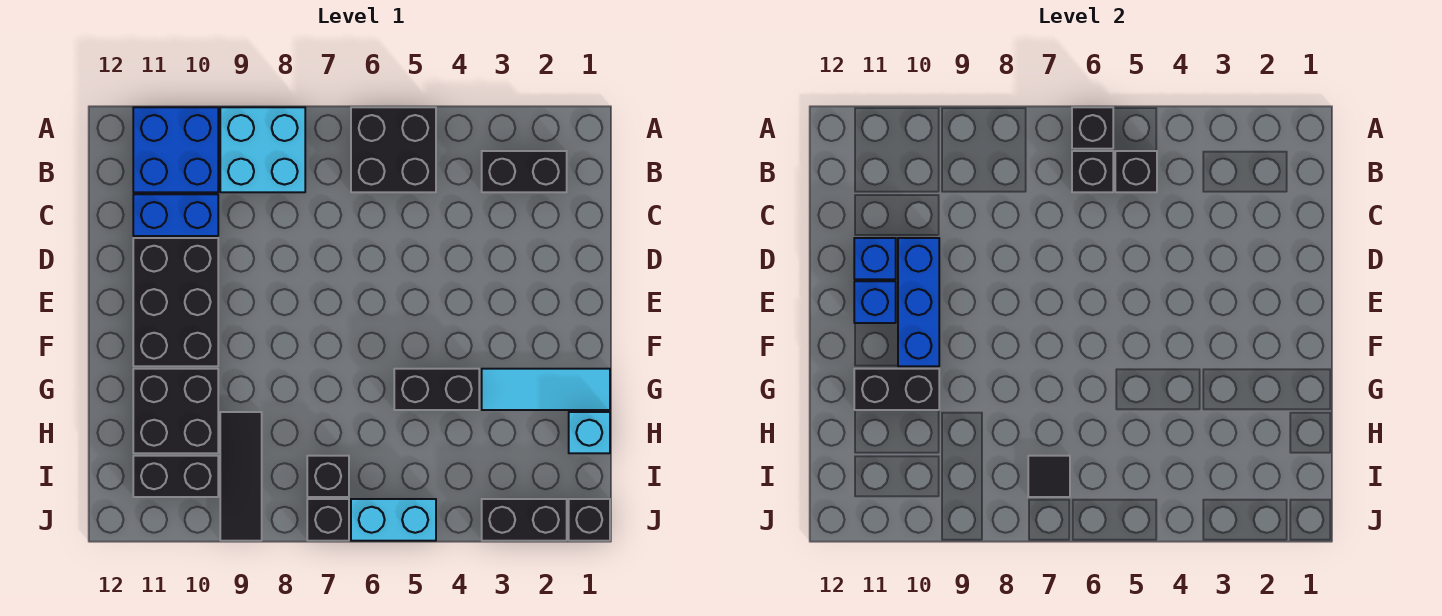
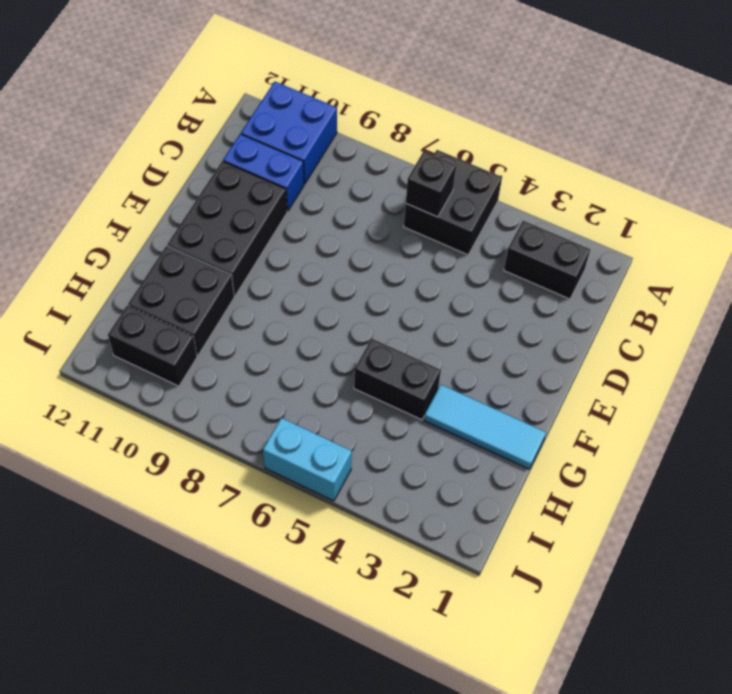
none -> cyan brick A8:B9 level 1
none -> cyan brick H1 level 1
none -> black tile H9:J9 level 1

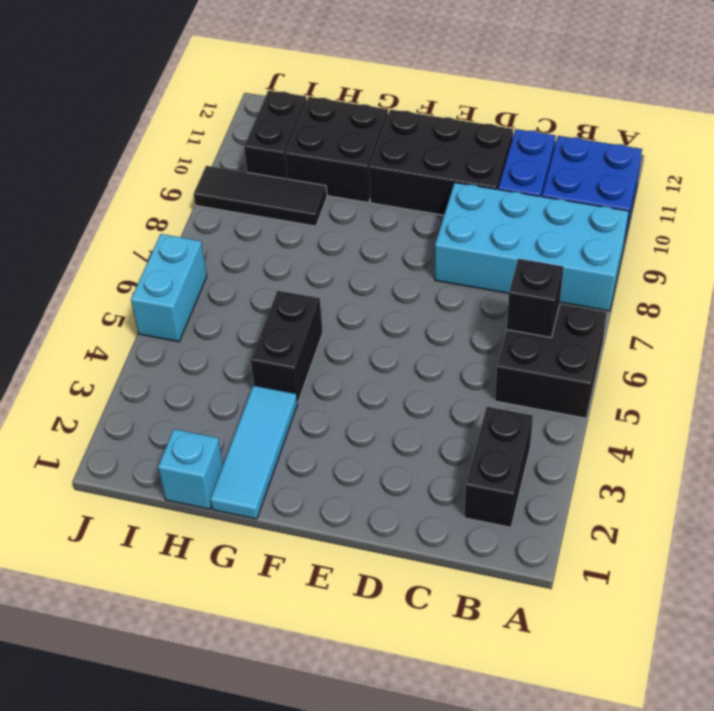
cyan brick A8:D9 level 1 -> cyan brick A8:B9 level 1
none -> black brick I7 level 1
none -> black brick J1 level 1
none -> black brick J2:J3 level 1

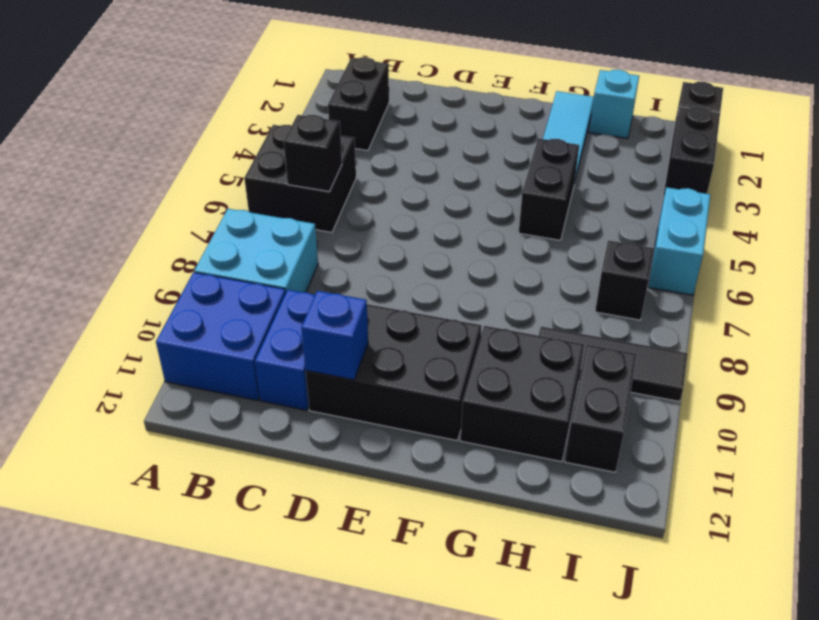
none -> black brick J7 level 1
none -> black brick A6 level 2
none -> black brick B5 level 2

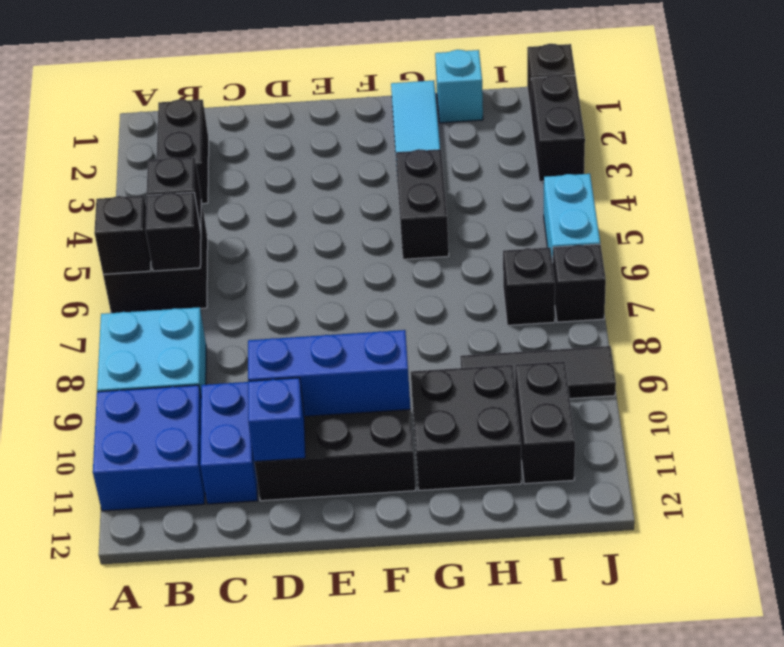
none -> blue brick E11 level 2
none -> black brick G10:G11 level 2
none -> black tile I7 level 2

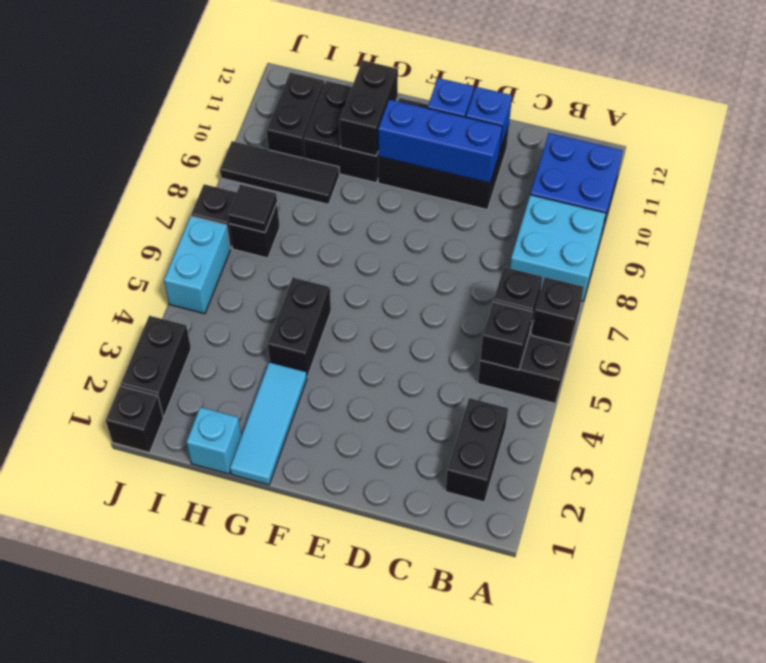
none -> blue brick C10:C11 level 1

